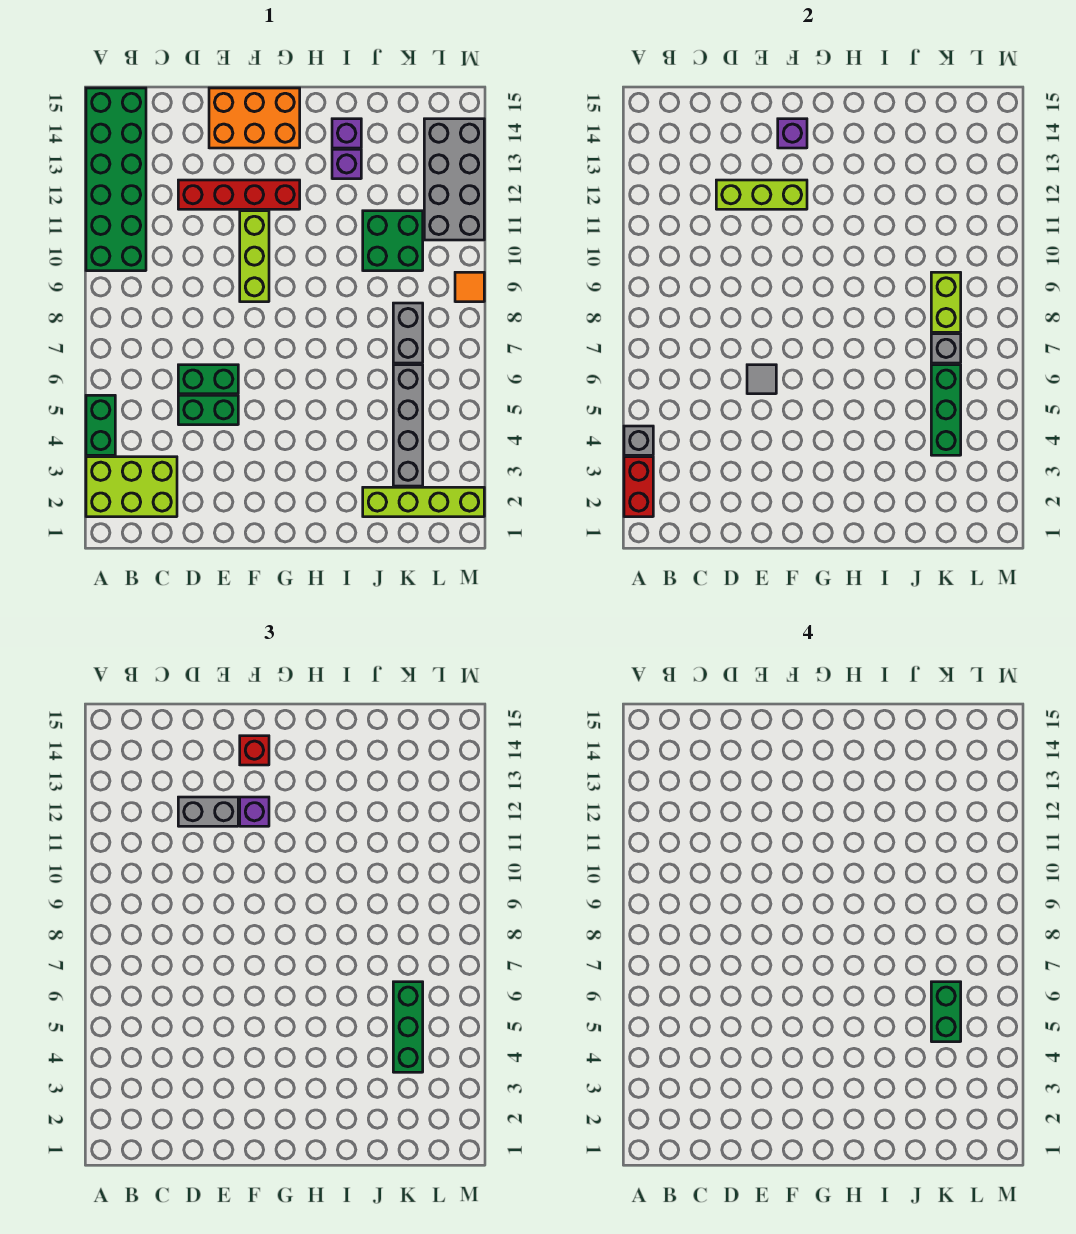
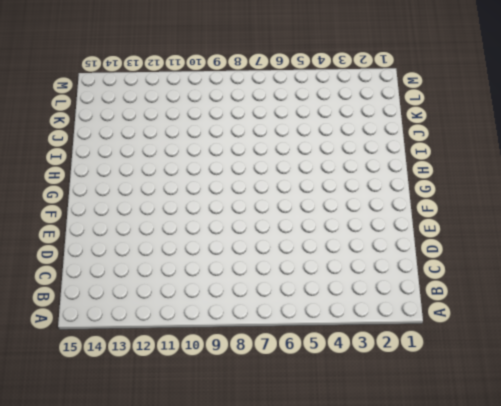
none -> lime brick A2:C3 level 1
none -> green brick A4:A5 level 1
none -> green brick A10:B15 level 1

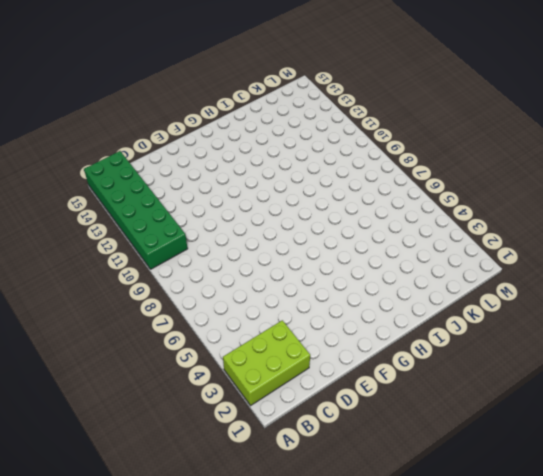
none -> green brick A4:A5 level 1
none -> green brick D5:E5 level 1
none -> green brick D6:E6 level 1

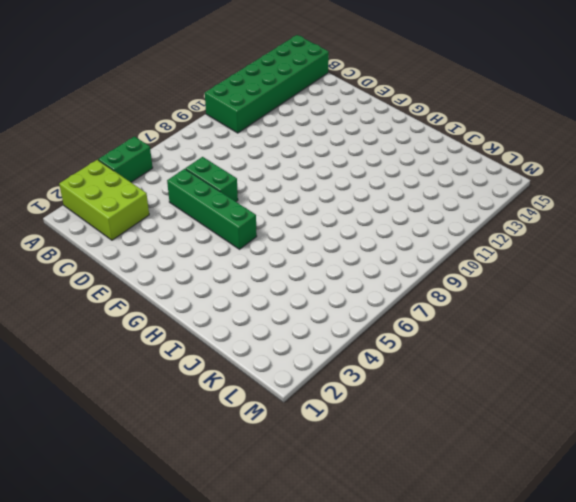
green brick D5:G5 level 1 -> green brick D5:E5 level 1
none -> red brick D12:G12 level 1
none -> orange brick E14:G15 level 1
none -> lime brick F9:F11 level 1

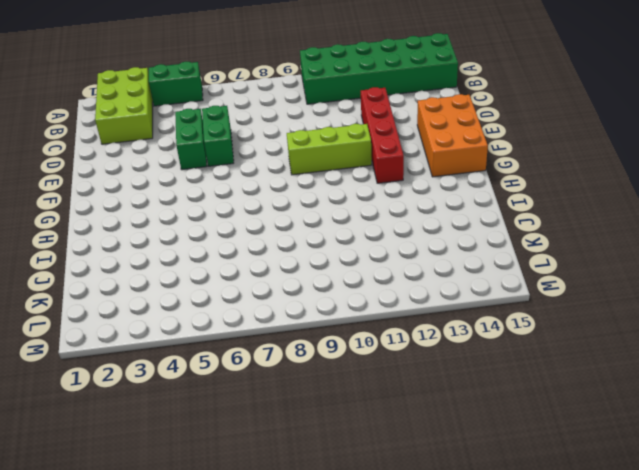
none -> purple brick I13 level 1
none -> purple brick I14 level 1
none -> lime brick J2:M2 level 1

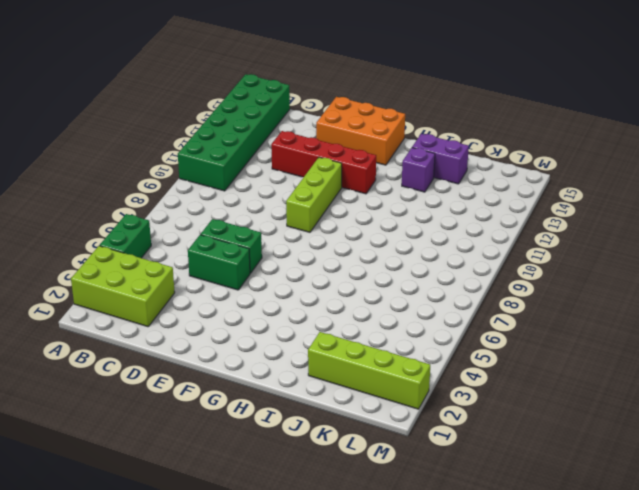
purple brick I14:J14 level 1 -> purple brick I14 level 1
none -> green brick J10:K11 level 1
none -> grey brick K3:K6 level 1
none -> grey brick K7:K8 level 1

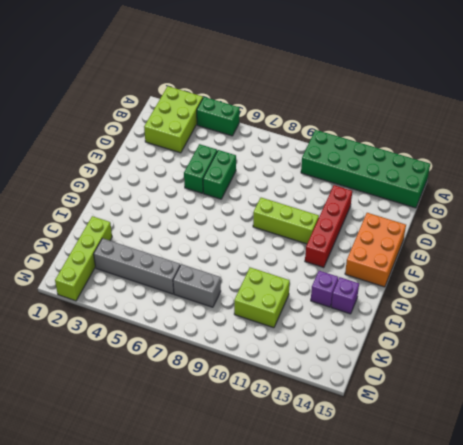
lime brick J10:K11 level 1 -> green brick J10:K11 level 1
none -> grey brick L11:M14 level 1
none -> orange tile M9 level 1
none -> red brick A2:A3 level 2

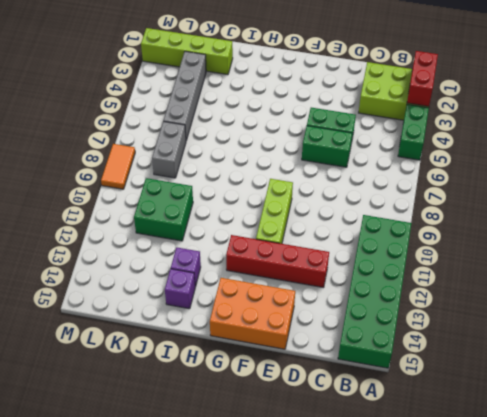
orange tile M8:M9 level 1 -> orange tile M9 level 1
none -> grey brick L11:M14 level 1
none -> grey brick A4 level 2
none -> lime brick D12:F12 level 2

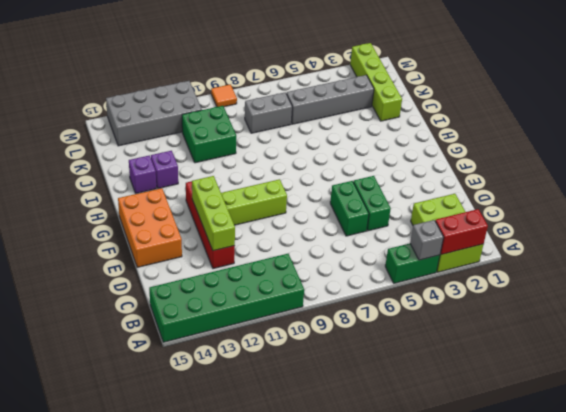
none -> grey tile E6 level 2
none -> purple brick F14 level 2
none -> green brick K4:K6 level 2

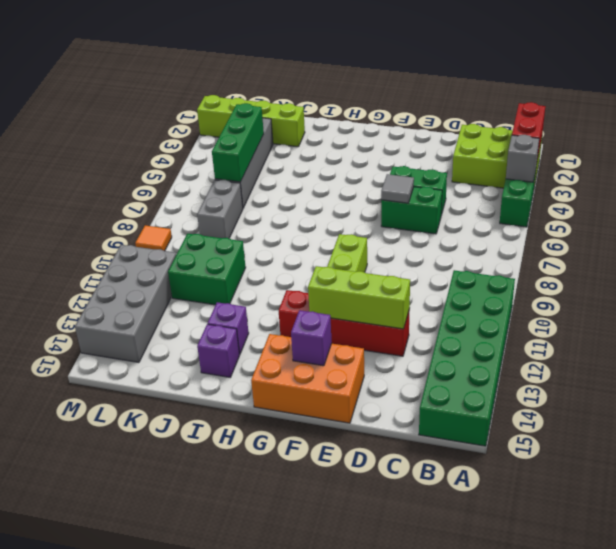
none -> grey brick K7 level 2
none -> lime brick K8:K9 level 2
none -> grey brick D12:E12 level 3

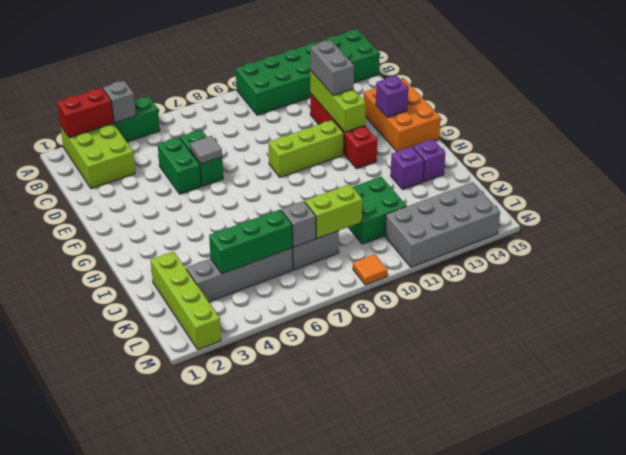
none -> purple brick F12 level 3
none -> red brick F14 level 3
none -> green brick K4:K6 level 3

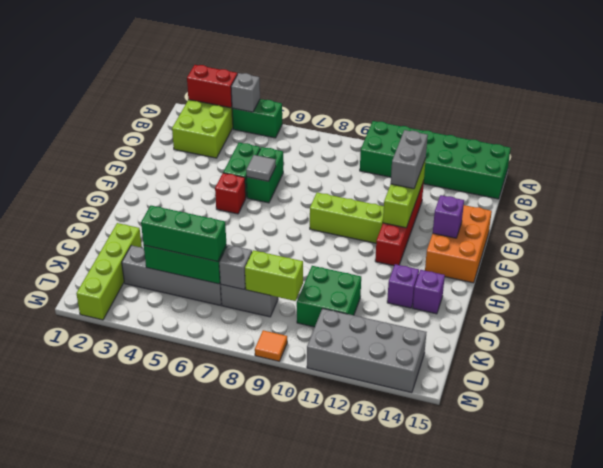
red brick F5 level 1 -> red brick F14 level 3
none -> purple brick F12 level 3
none -> green brick K5:K6 level 4

